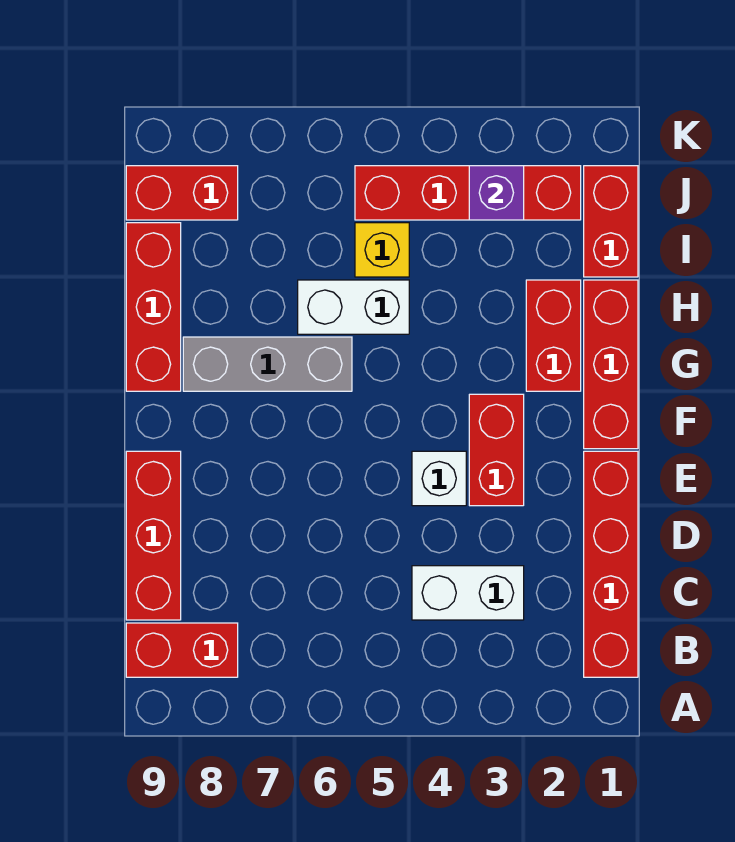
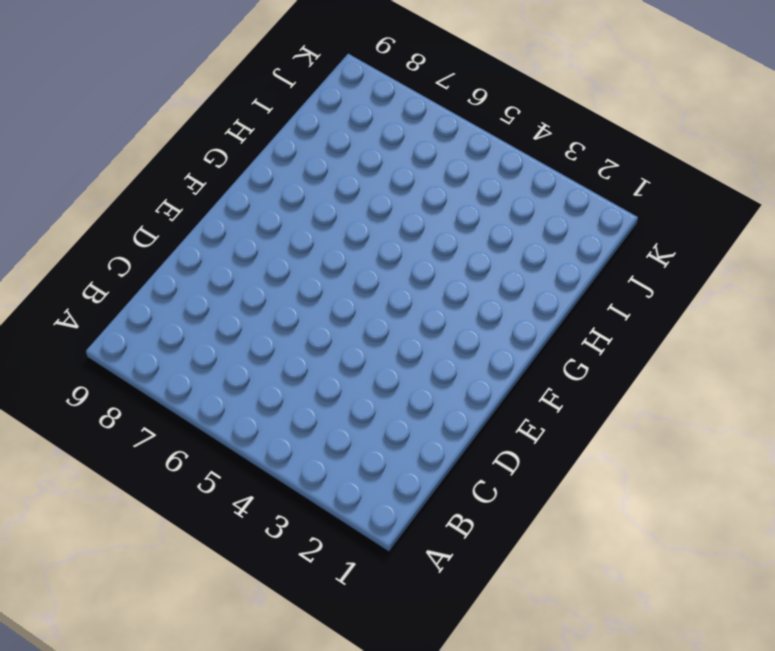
none -> red brick B1:E1 level 1
none -> red brick B8:B9 level 1
none -> white brick C3:C4 level 1

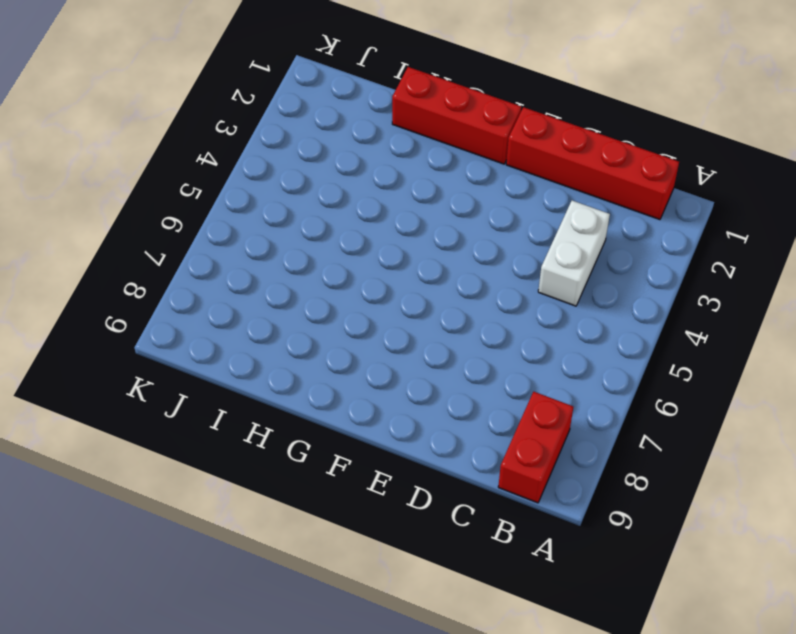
none -> red brick C9:E9 level 1
none -> red brick E3:F3 level 1
none -> white brick E4 level 1

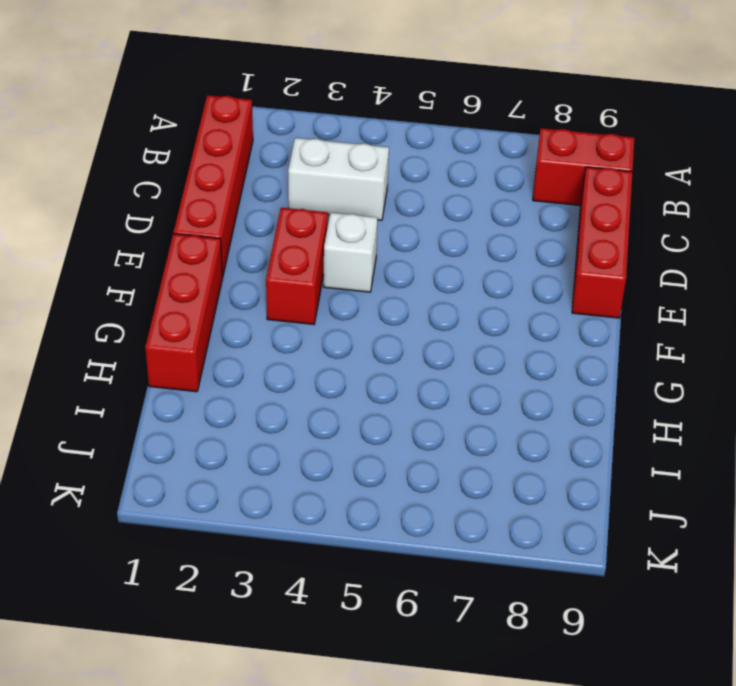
none -> red brick G2:H2 level 1
none -> grey brick G6:G8 level 1
none -> red brick G9:I9 level 1

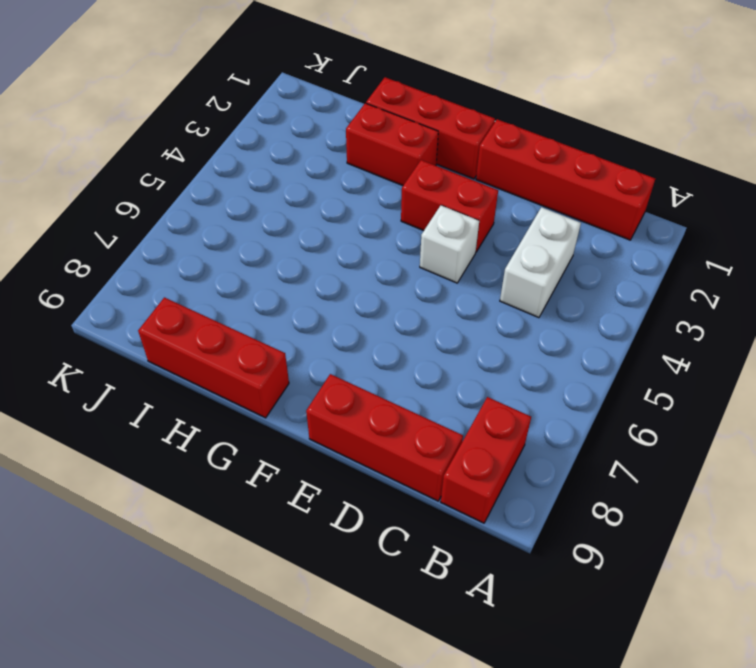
none -> grey brick G6:G8 level 1
none -> white brick H5:H6 level 1
none -> red brick I1:J1 level 1

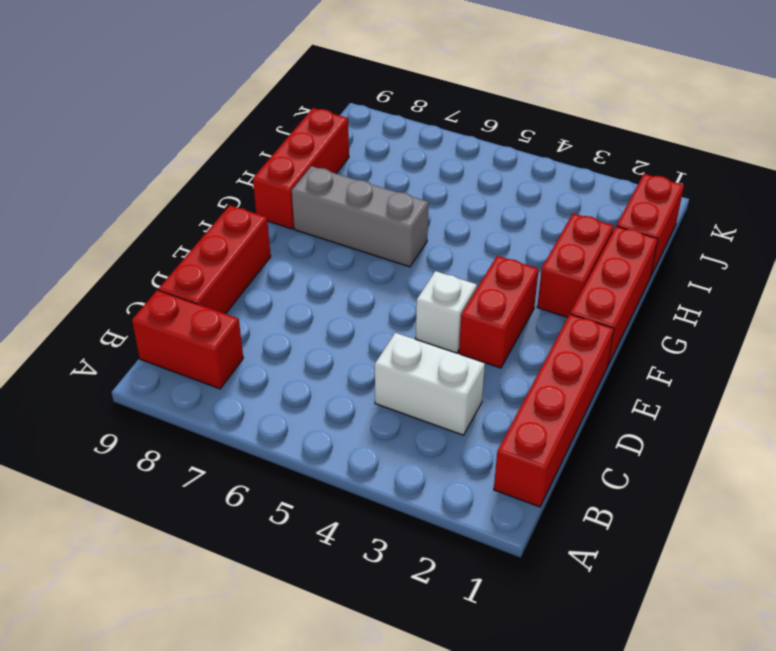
none -> white brick H5:H6 level 1
none -> yellow brick I5 level 1
none -> red brick J2:J5 level 1

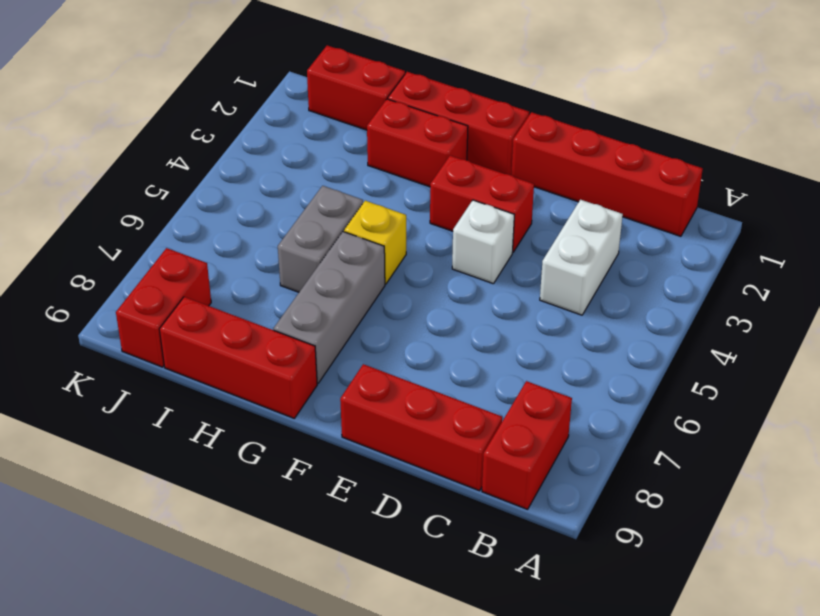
yellow brick G5 level 1 -> yellow brick I5 level 1
grey brick H5:H6 level 1 -> white brick H5:H6 level 1
none -> red brick J2:J5 level 1
none -> purple brick J3 level 2

